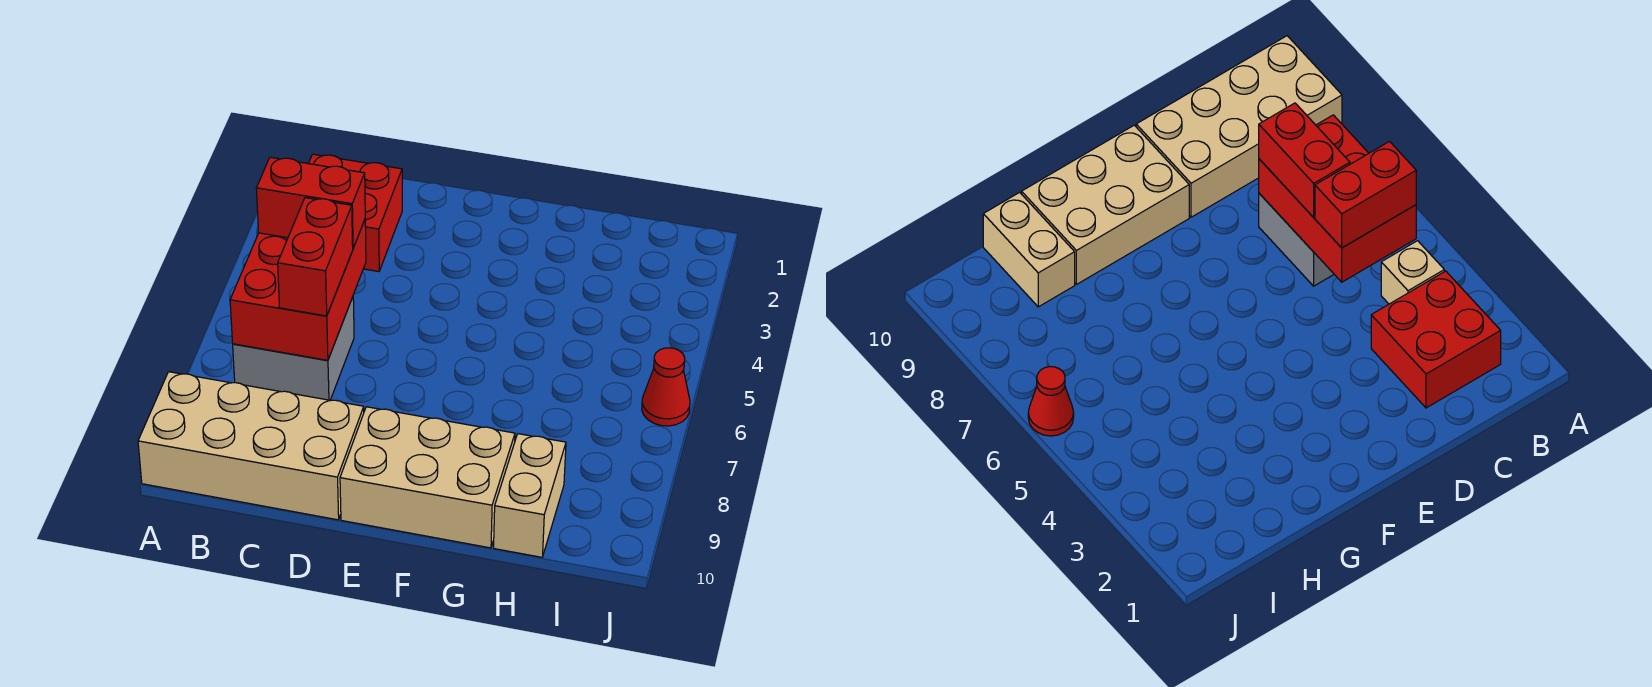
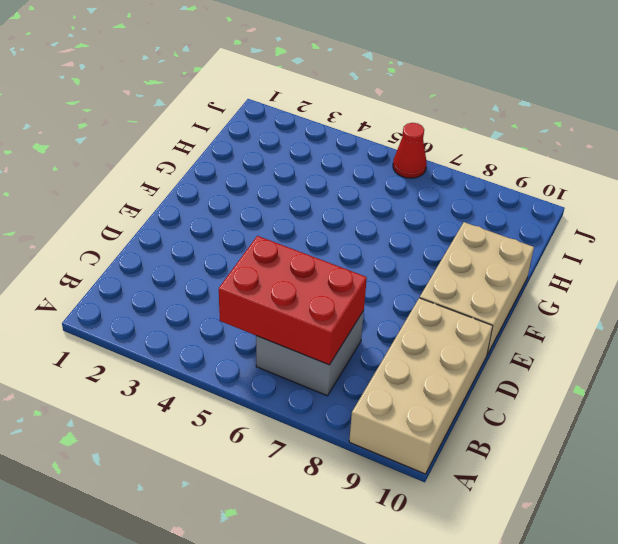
none -> red brick B2:C3 level 1
none -> tan brick B4 level 1

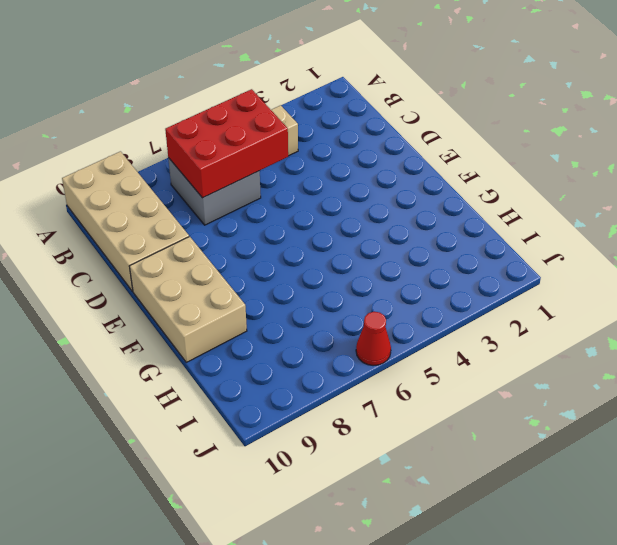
none -> red brick B2:C3 level 1
none -> tan brick H9:H10 level 1

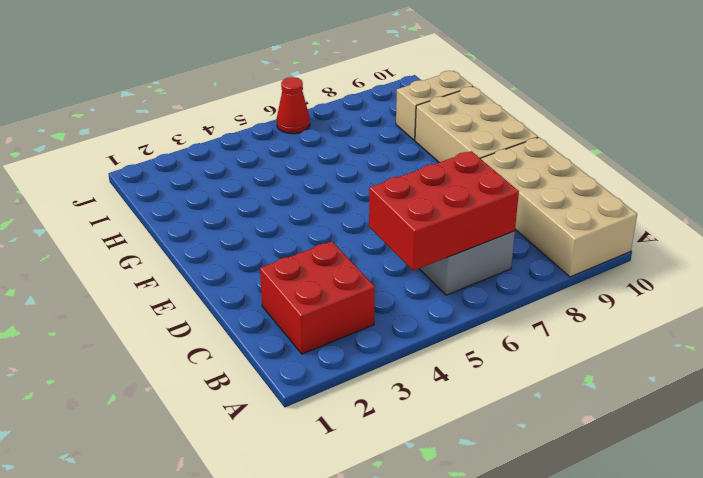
none -> tan brick B4 level 1
none -> red brick B5:C5 level 3

